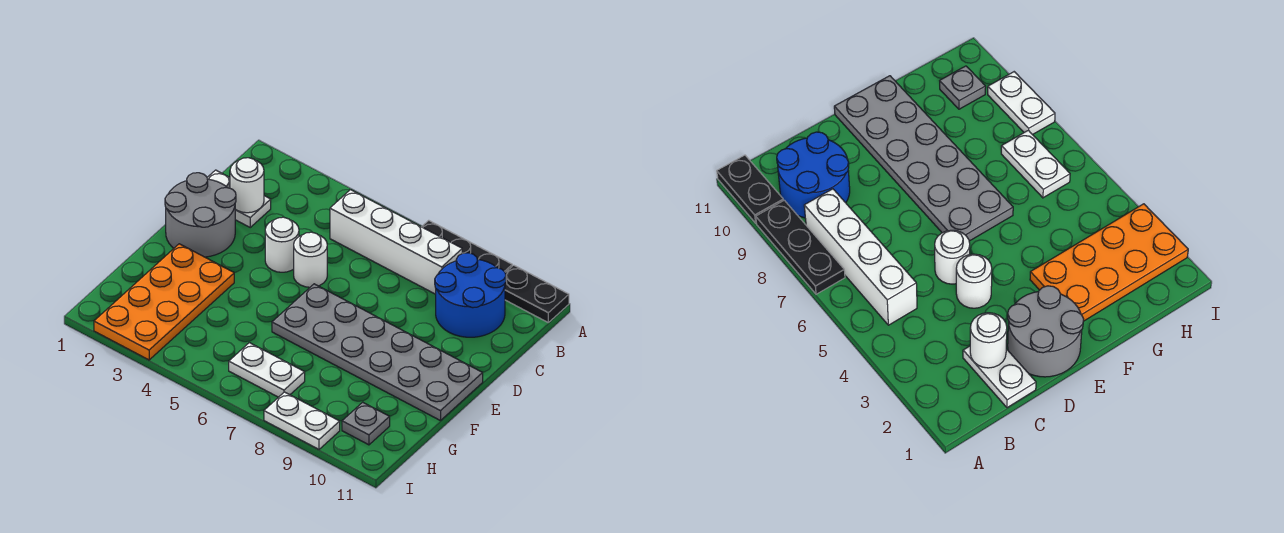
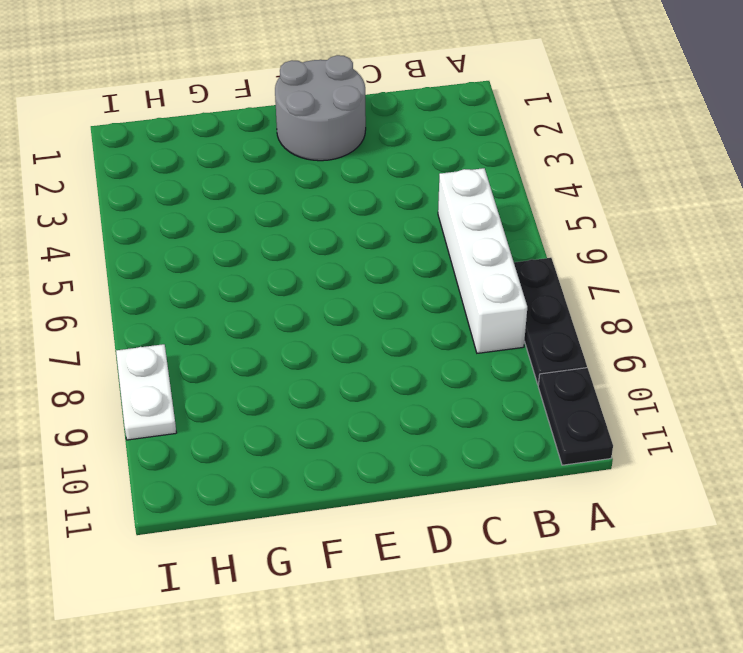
none -> blue round brick B9:C10 level 1
none -> white plate C1:C2 level 1
none -> white round brick D4 level 1

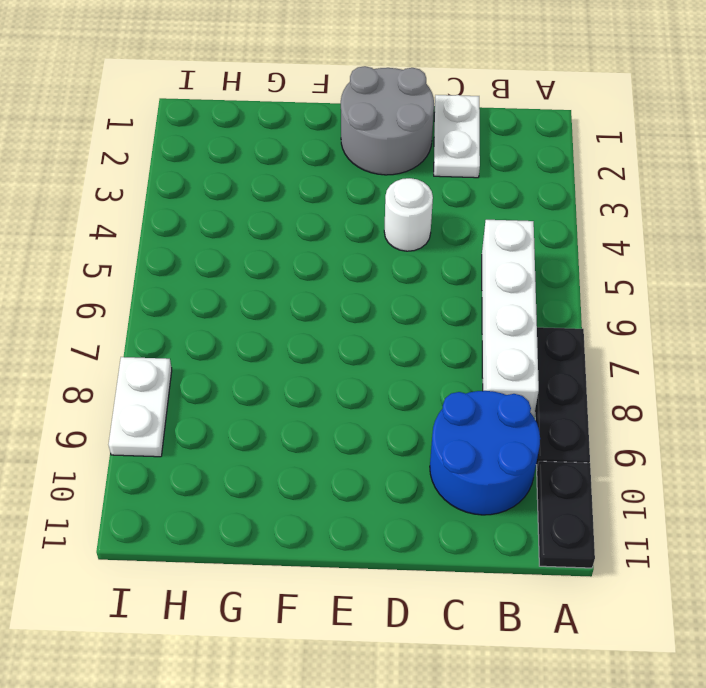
none -> white round brick D5 level 1
none -> grey plate E6:F11 level 1
none -> orange plate F2:I3 level 1

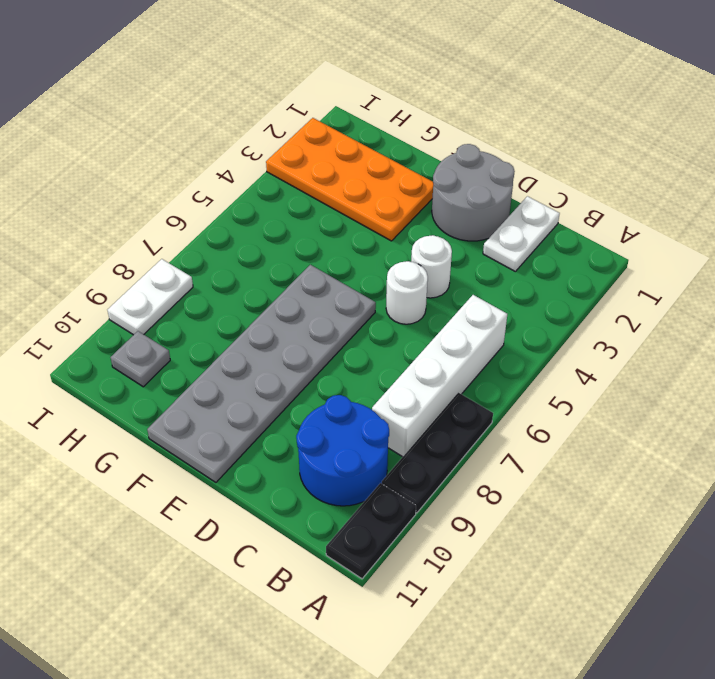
none -> white plate H6:H7 level 1
none -> white round brick C2 level 2

